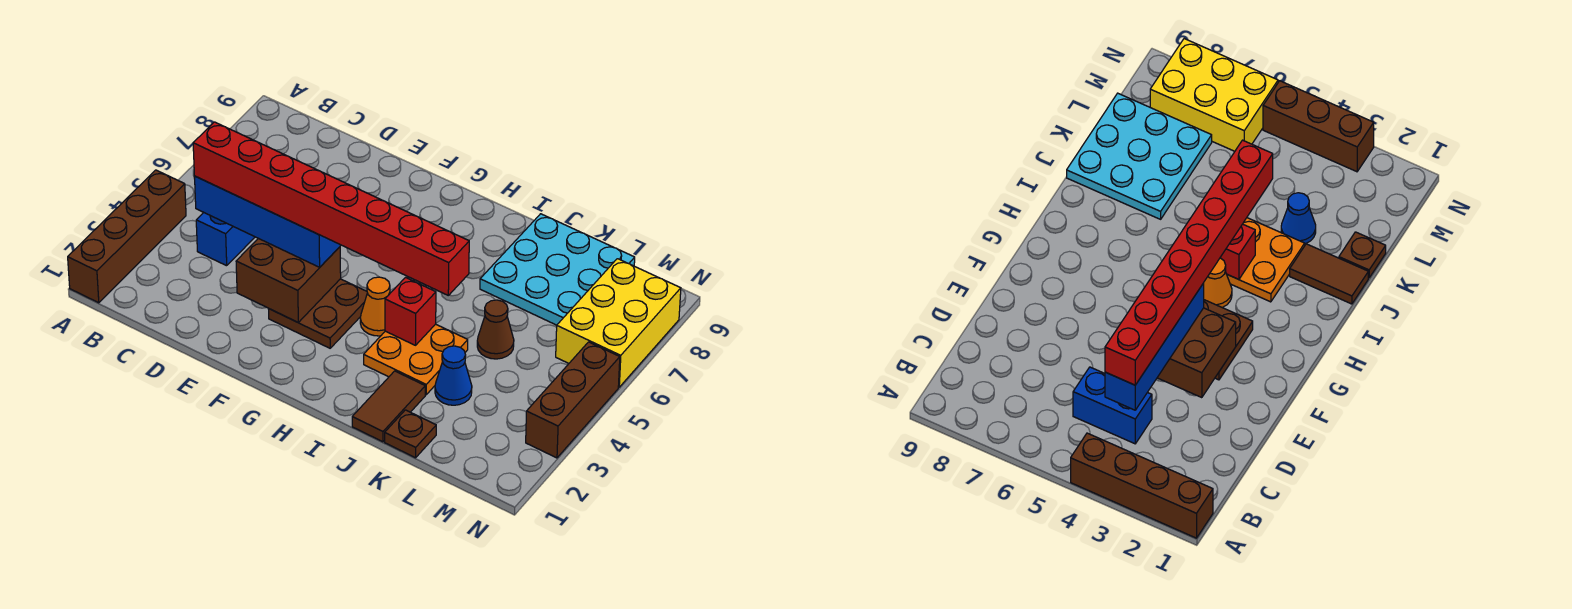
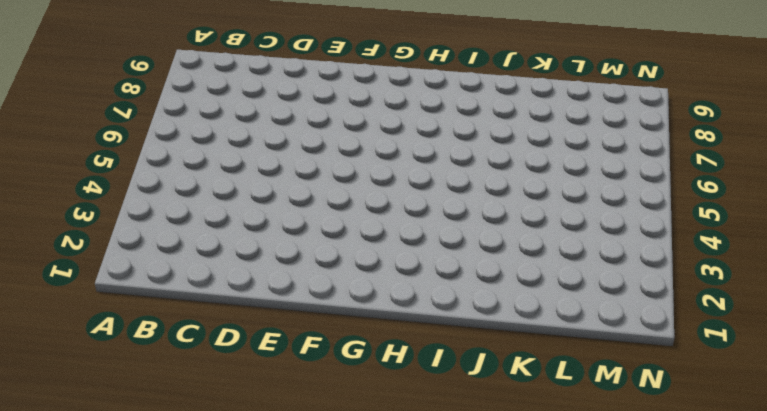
none -> brown brick A1:A4 level 1
none -> blue brick C4:C5 level 1
none -> brown plate F3:G4 level 1

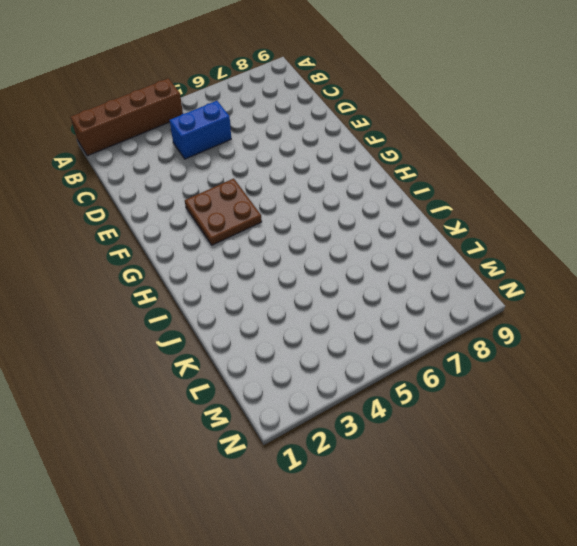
none -> orange cone H4 level 1
none -> orange plate I3:J4 level 1
none -> brown tile J1:J2 level 1

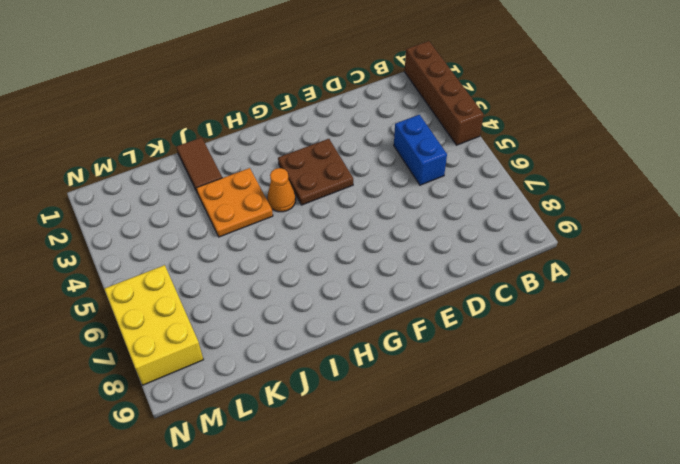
none -> cyan plate J7:L9 level 1
none -> brown plate K1 level 1
none -> blue cone K3 level 1

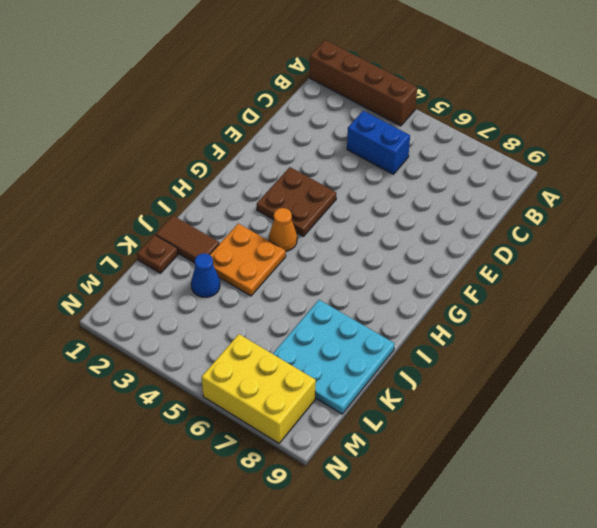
none -> brown cone K5 level 1
none -> brown brick N3:N5 level 1
none -> brown brick E3:F4 level 2

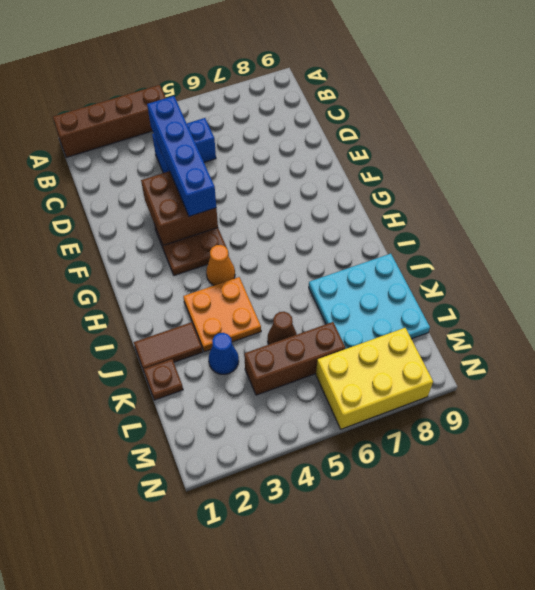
brown brick L4:L6 level 1 -> brown brick N3:N5 level 1
none -> red brick I4 level 2
none -> red brick C4:J4 level 4

